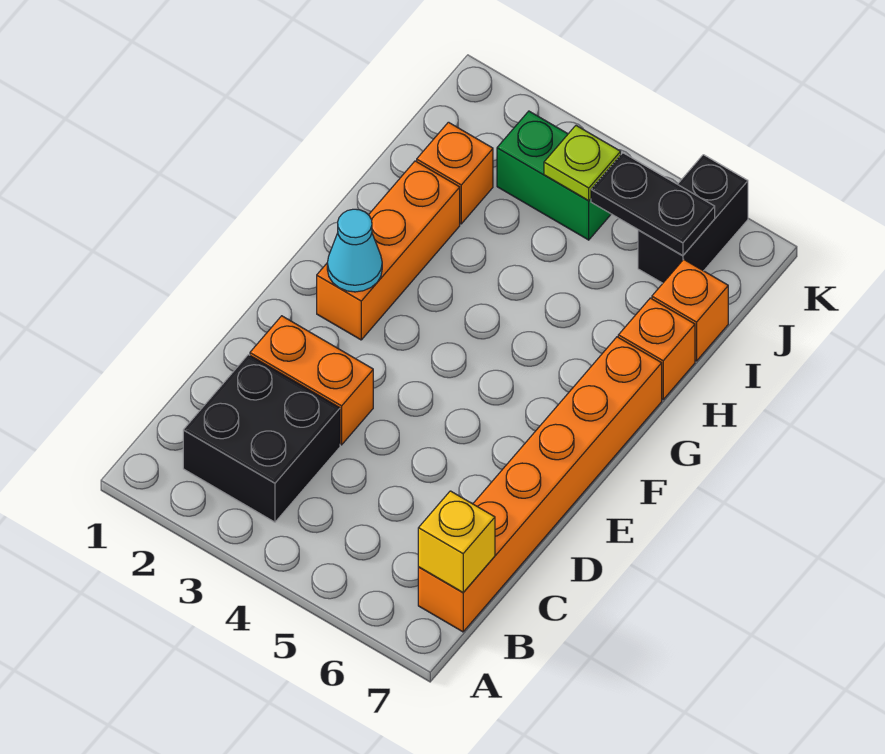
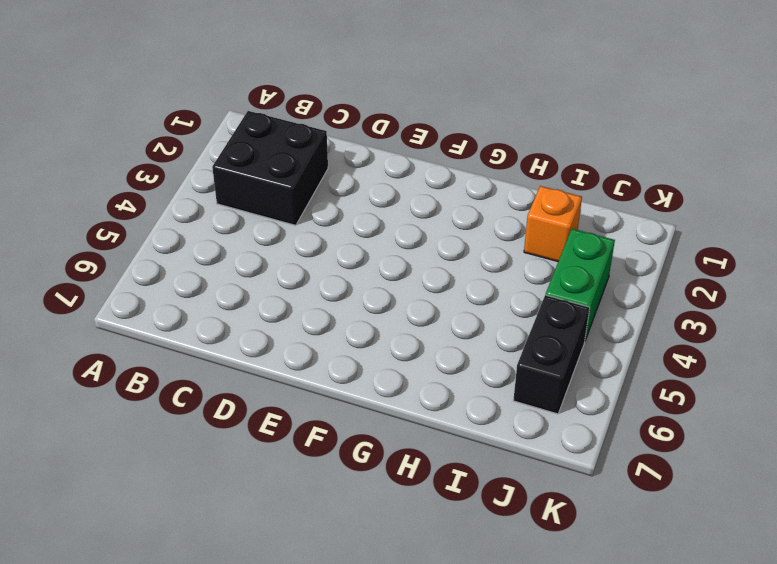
black brick J5:J6 level 1 -> black brick J6:K6 level 1
none -> orange brick B7:G7 level 1
none -> orange brick D2:D3 level 1
none -> orange brick F2:H2 level 1

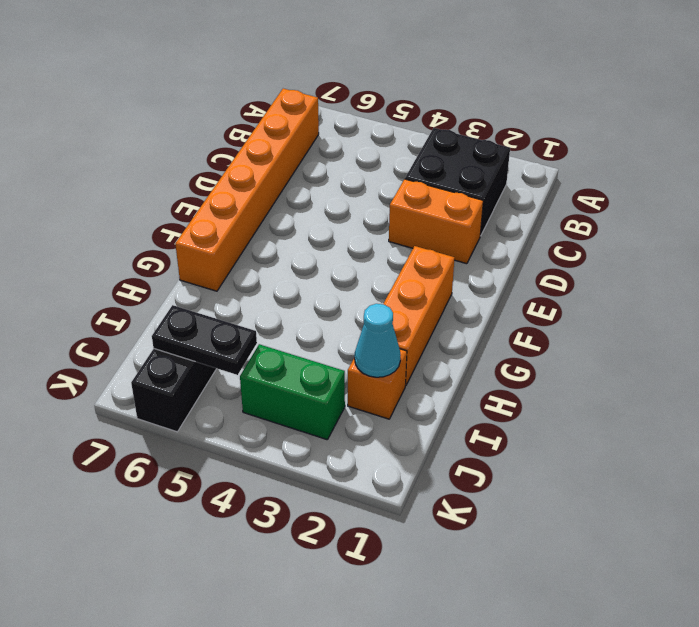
cyan cone I2 level 2 -> cyan cone F2 level 2
none -> orange brick H7 level 1
none -> orange brick I7 level 1
none -> yellow brick B7 level 2

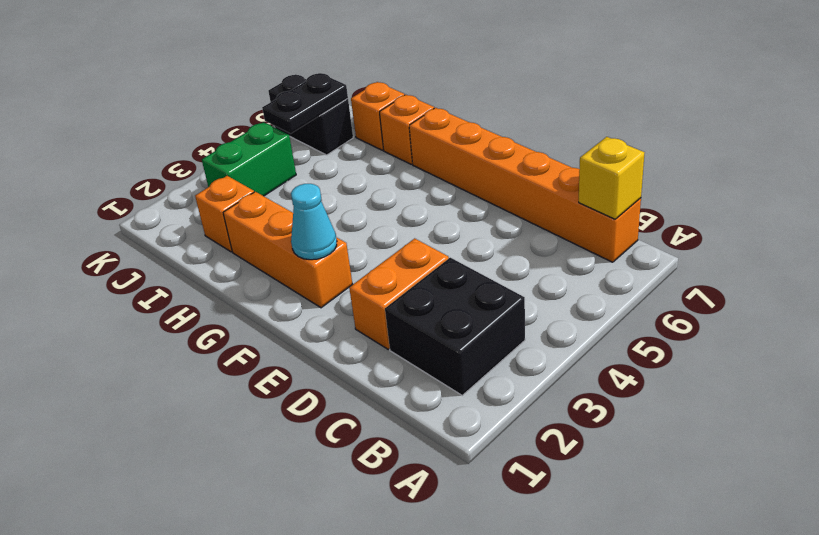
none -> lime plate J4 level 2

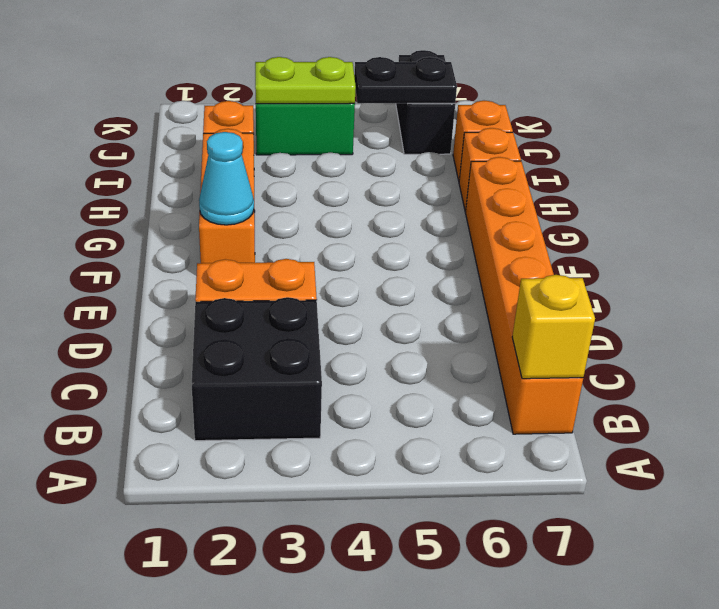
lime plate J3:J4 level 2 -> lime plate J4 level 2

